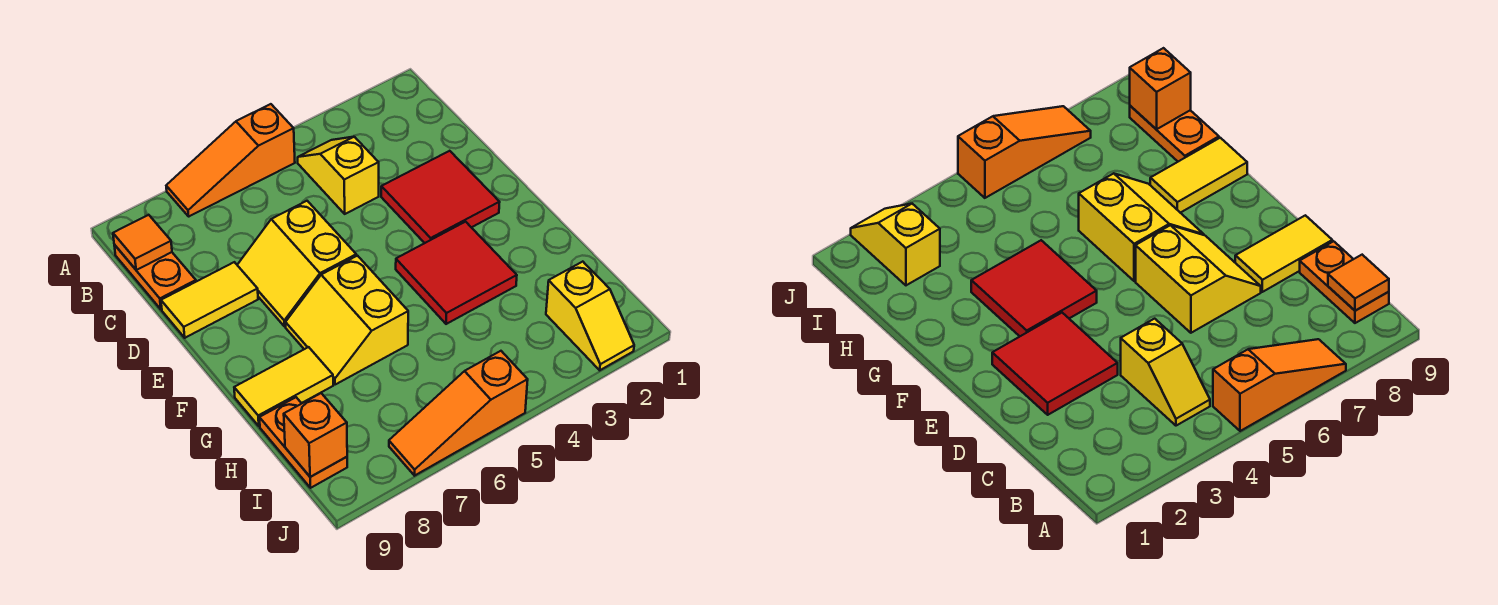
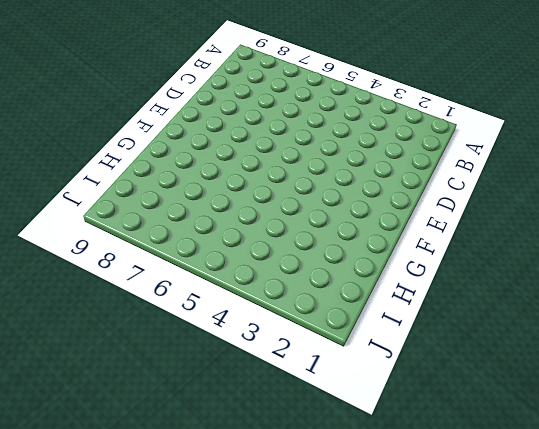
none -> orange slope A5:A7 level 1 top 5
none -> yellow slope B4:C4 level 1 top C
none -> orange plate B9:C9 level 1

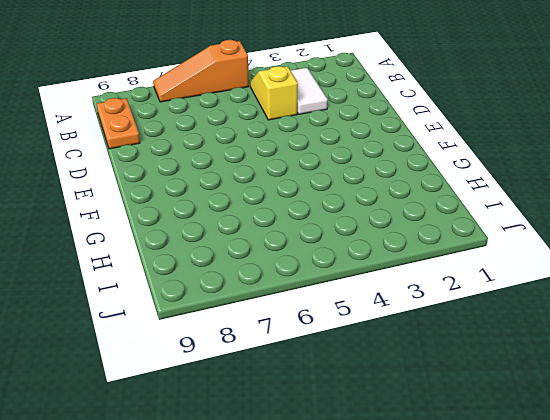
white tile B3:C3 level 1 -> none
none -> red tile D2:E3 level 1
none -> yellow slope D6:E7 level 1 top 6
none -> yellow tile D8:D9 level 1

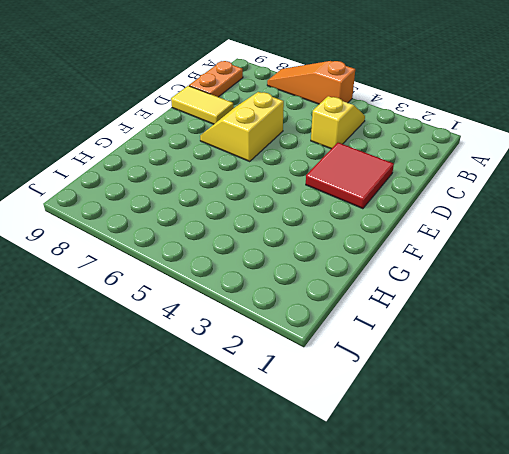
none -> red tile F3:G4 level 1
none -> yellow slope F6:G7 level 1 top 6
none -> yellow tile G8:G9 level 1

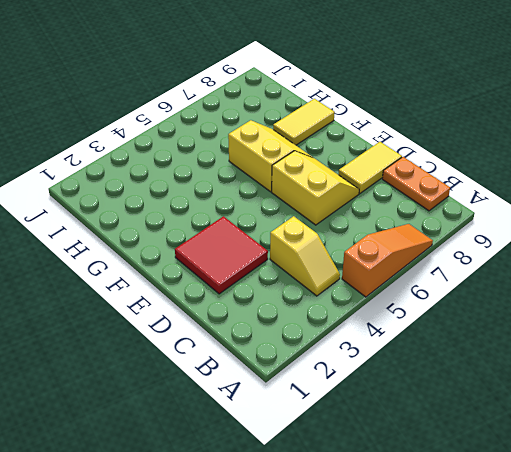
none -> red tile F3:G4 level 1
none -> orange plate H9:I9 level 1
none -> yellow slope I2:J2 level 1 top I

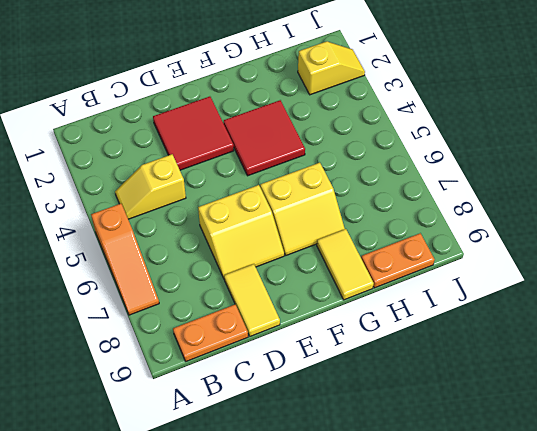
none -> orange slope J5:J7 level 1 top 5
none -> orange tile B9 level 2
none -> orange brick I9 level 2

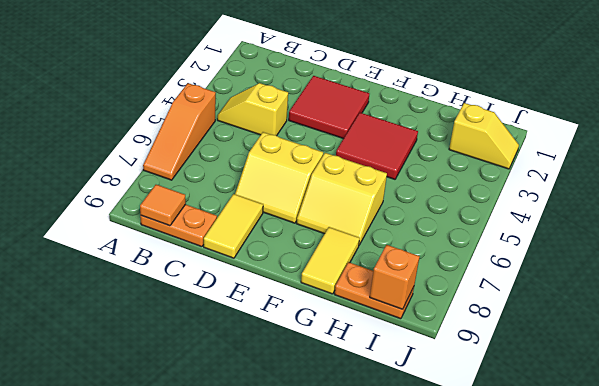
none -> orange slope J5:J7 level 1 top 5

